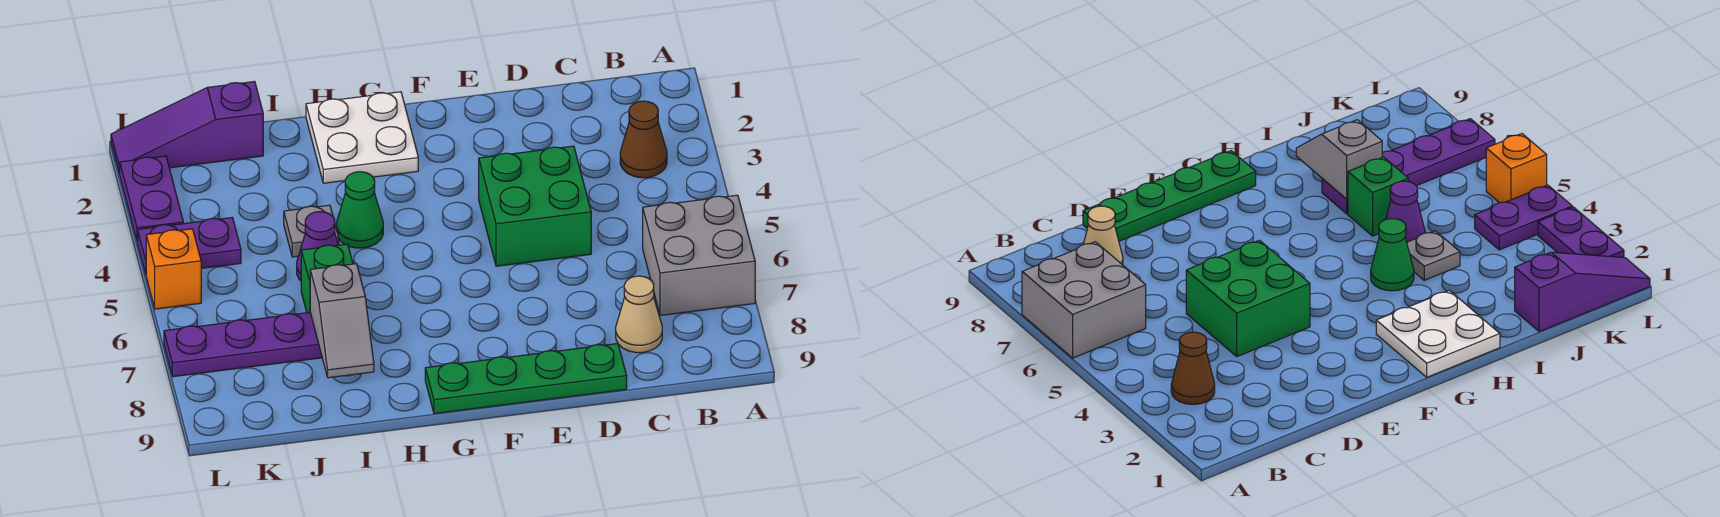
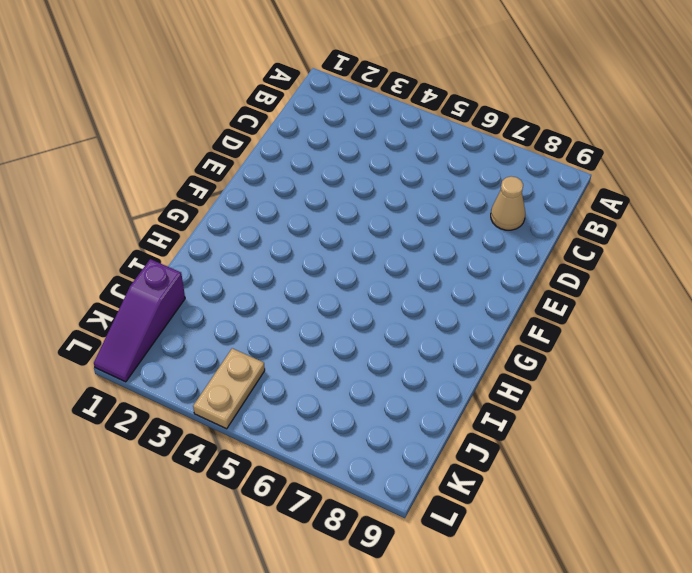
tan plate K4:L4 level 1 -> purple plate K4:L4 level 1
none -> grey brick A6:B7 level 1
none -> brown cone B3 level 1
none -> green brick D4:E5 level 1

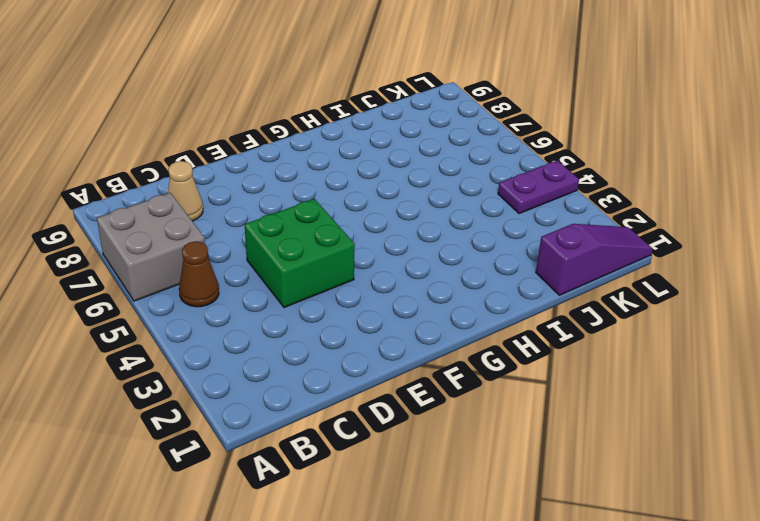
brown cone B5 level 1 -> brown cone B3 level 1
none -> green plate D9:G9 level 1
none -> white plate G1:H2 level 1
none -> green cone H4 level 1

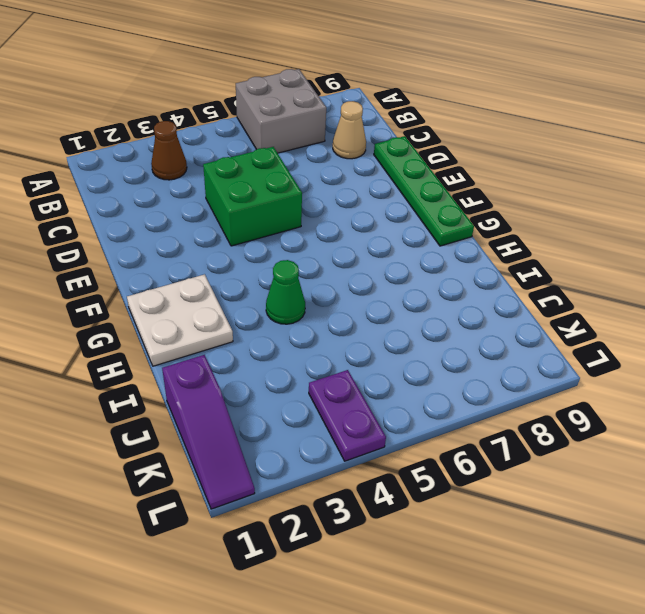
none -> grey plate I4 level 1
none -> purple cone I5 level 1
none -> green brick I6 level 1

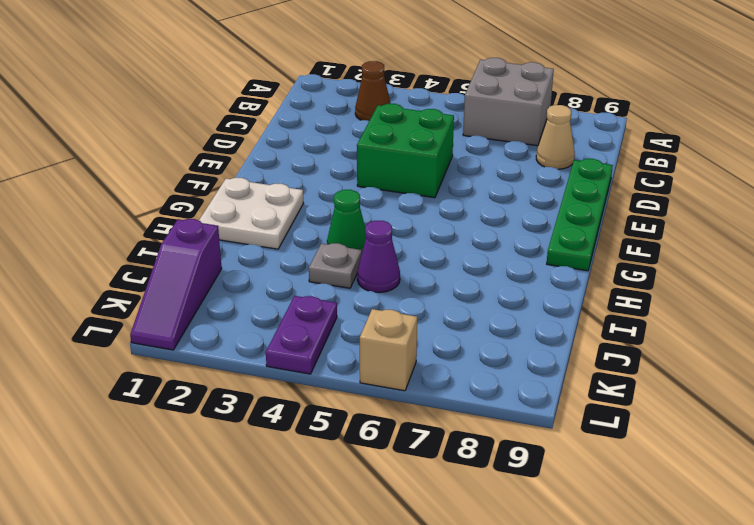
tan brick L6 level 1 -> none
none -> green brick I6 level 1
none -> purple plate I7:L7 level 1
none -> purple plate L2:L3 level 1

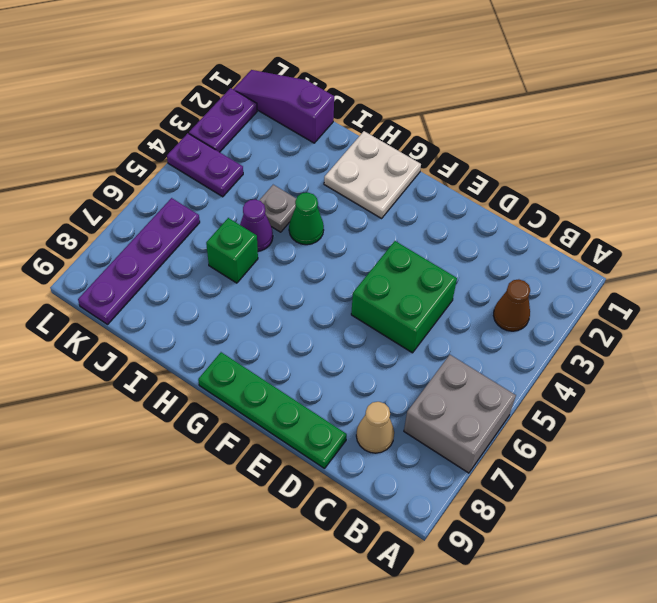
purple plate K6:K9 level 1 -> purple plate I7:L7 level 1
none -> orange brick L5 level 1
none -> grey slope I7:I8 level 2 top 7

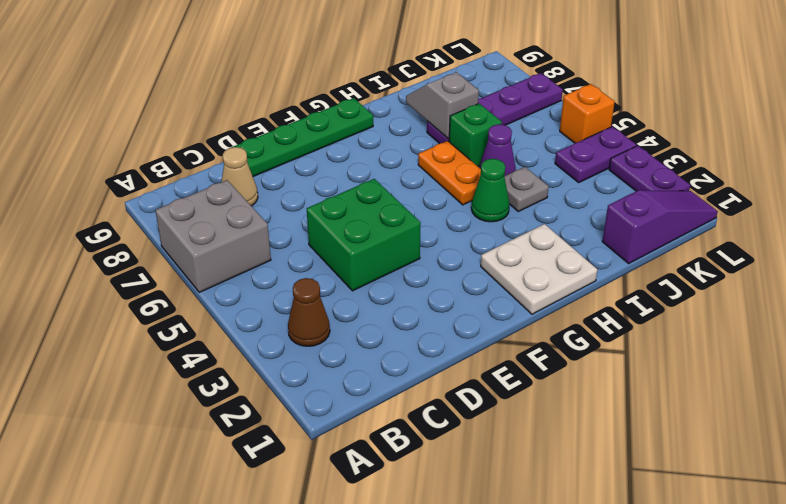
orange plate H5:H6 level 1 -> none

